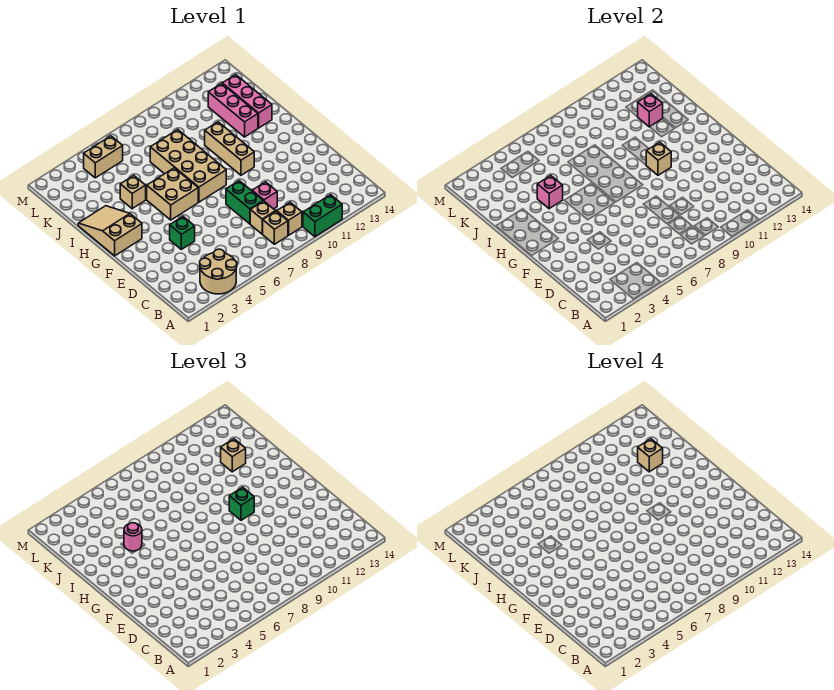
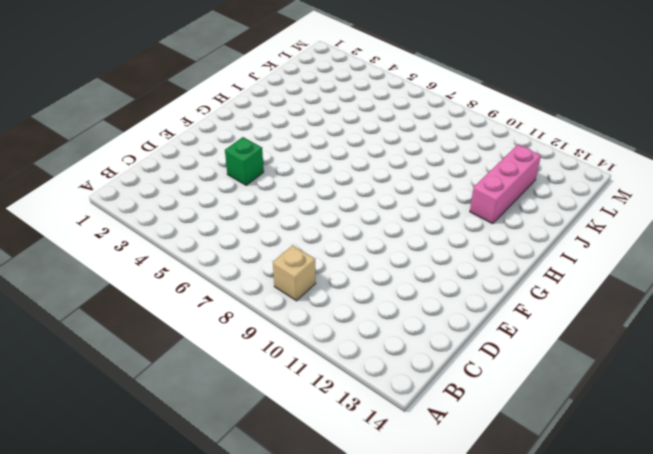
none -> tan round brick A3:B4 level 1
none -> green brick A10:A11 level 1
none -> tan brick B8 level 1

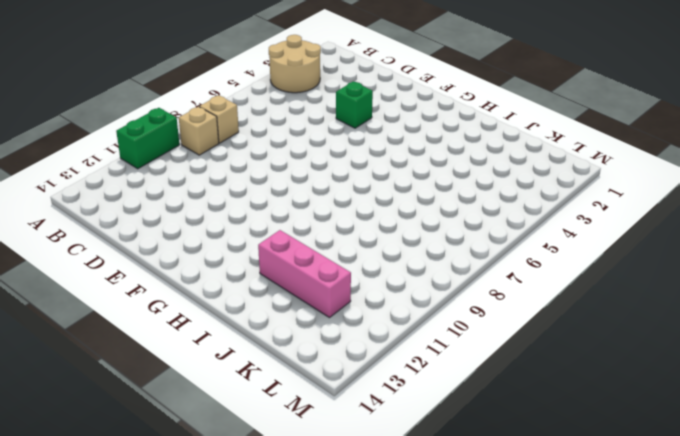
none -> tan brick C8 level 1
none -> green brick D8:E8 level 1
none -> pink brick D9 level 1

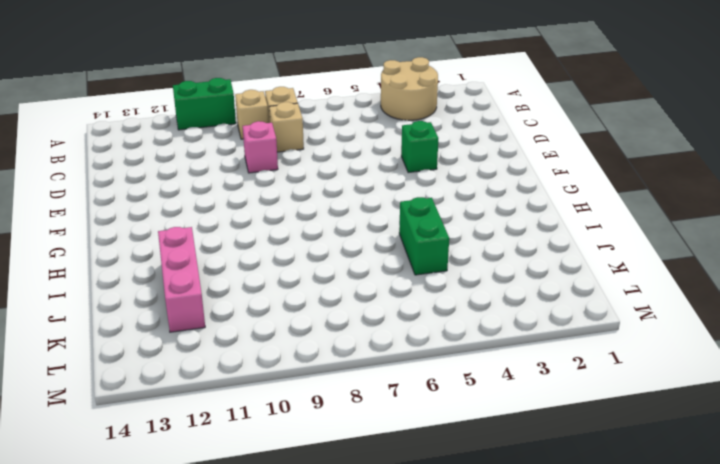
green brick I5:J5 level 1 -> green brick D8:E8 level 1
none -> tan slope G1:I2 level 1 top G
none -> tan brick G5:H6 level 1
none -> tan brick G7:J8 level 1

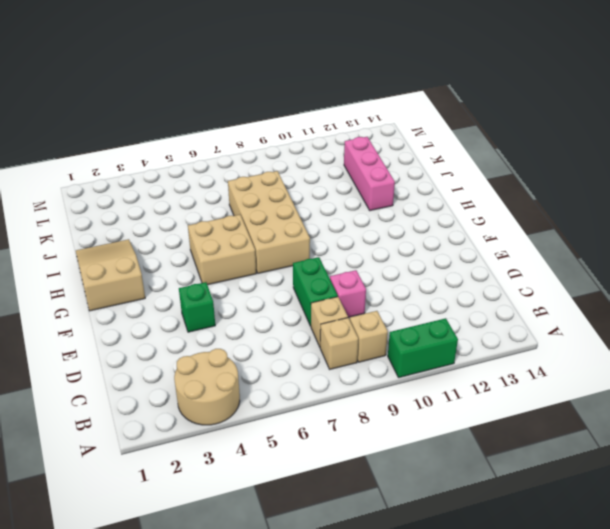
none -> tan brick G10:I10 level 1
none -> tan brick I4 level 1
none -> pink brick I13:K13 level 1

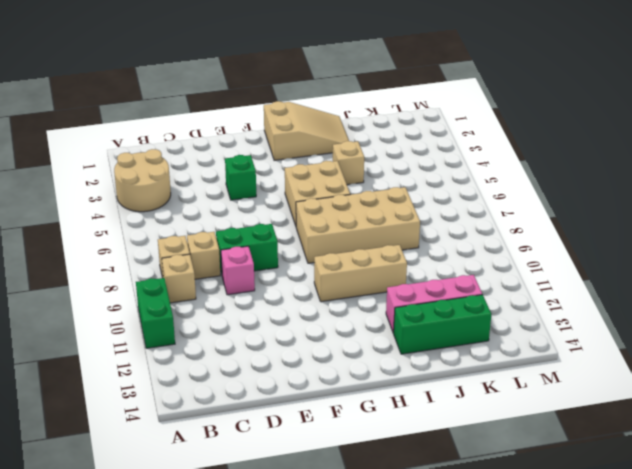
green brick I13:K13 level 1 -> pink brick I13:K13 level 1
none -> tan brick L4:L5 level 1
none -> tan brick G10 level 2
none -> pink brick I4 level 2

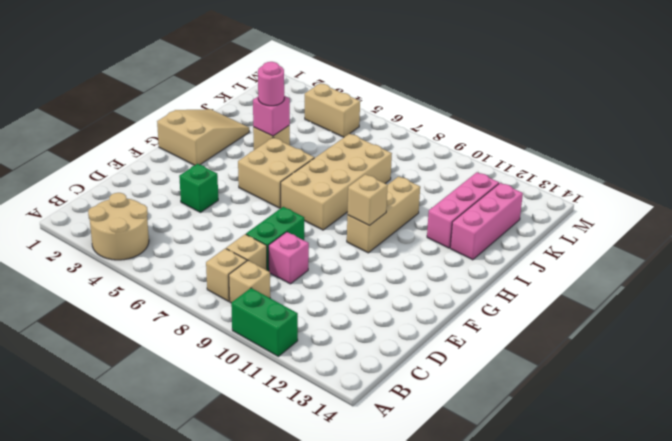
none -> pink brick J12 level 2
none -> green brick G10 level 3
none -> tan brick J12 level 3

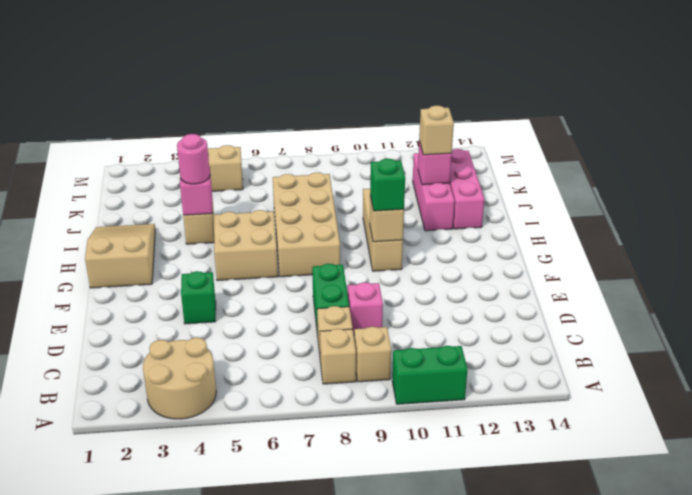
none -> tan brick J12 level 4

